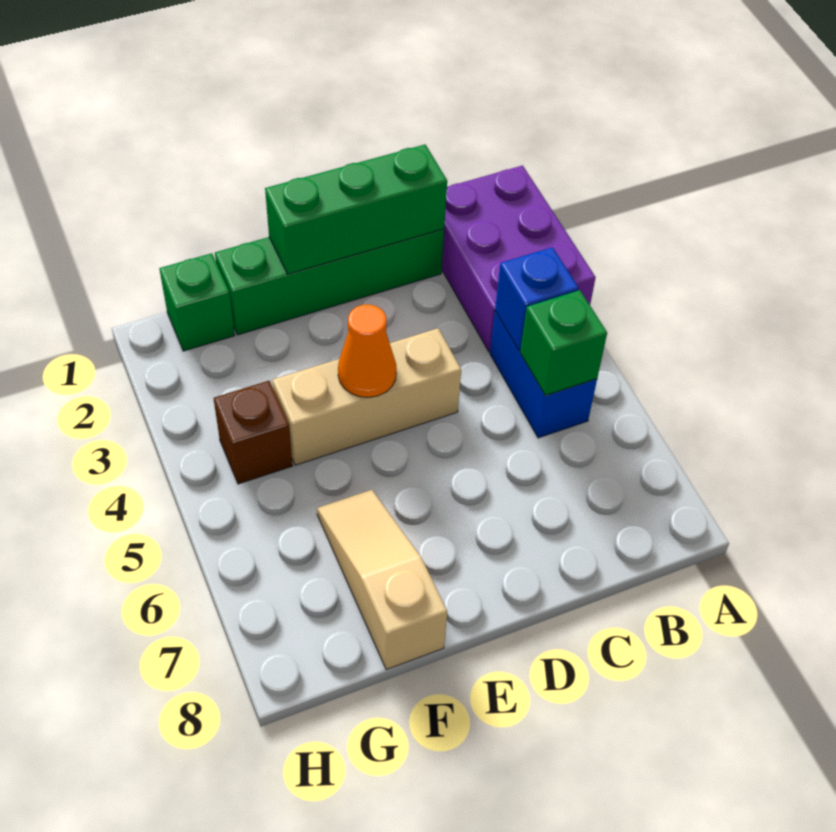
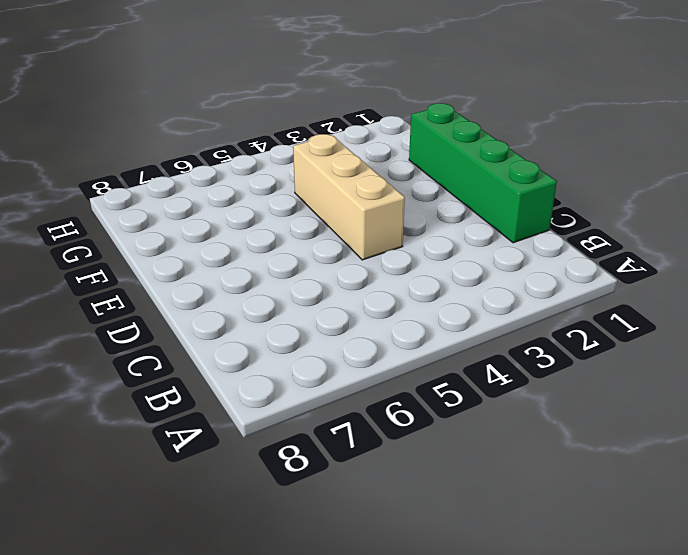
none -> purple brick A1:B3 level 1
none -> blue brick B4:B5 level 1

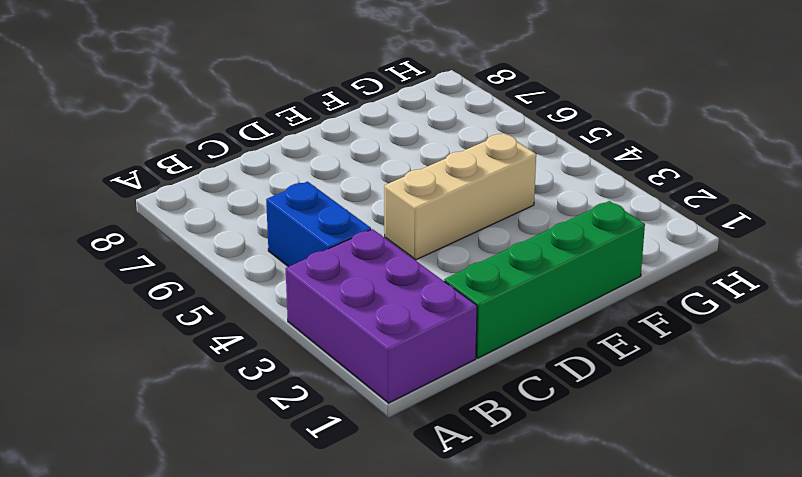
none -> tan slope F6:F8 level 1 top 8
none -> green brick G1 level 1

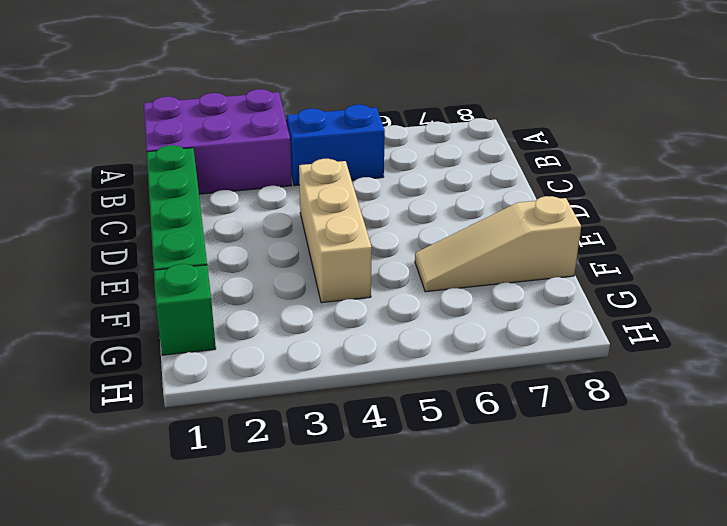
none -> brown brick G4 level 1
none -> blue brick B4 level 2

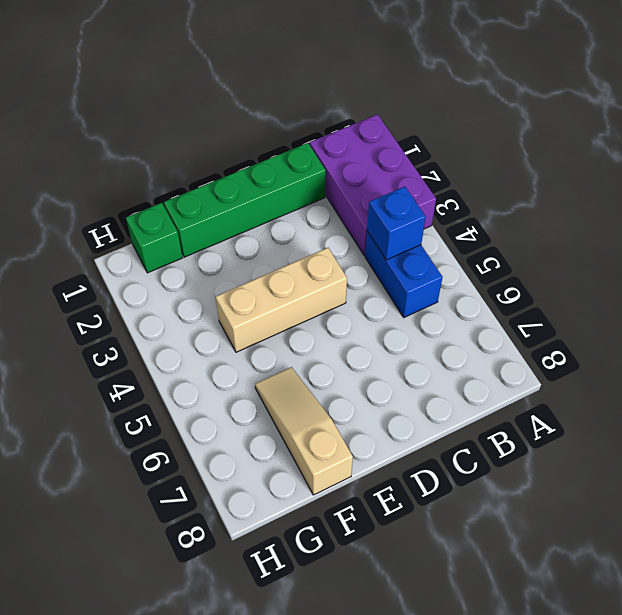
none -> brown brick G4 level 1
none -> green brick B5 level 2

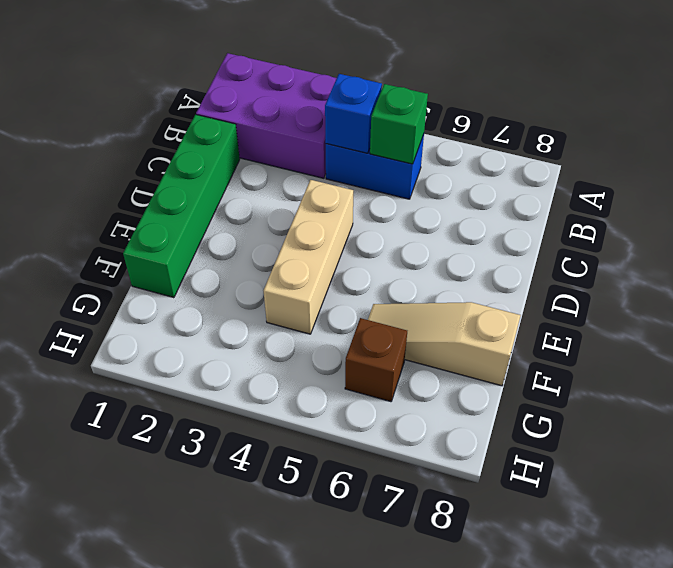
brown brick G6 level 1 -> brown brick G4 level 1
none -> green brick G1 level 1
none -> green brick C1:E1 level 2

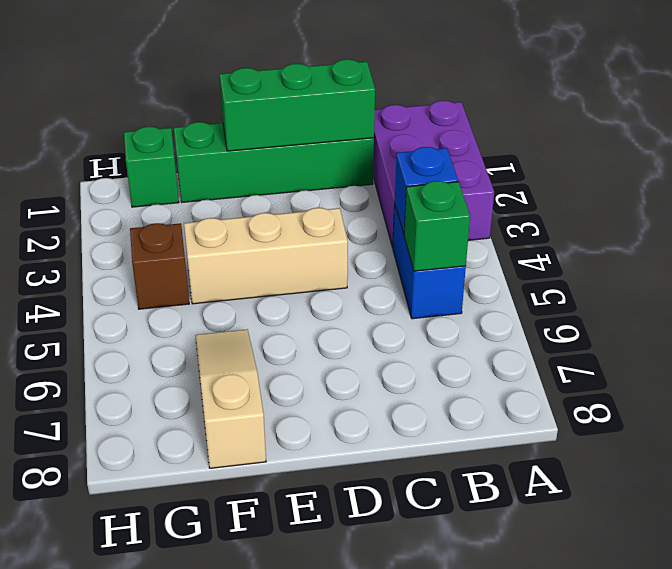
none -> orange cone E4 level 2

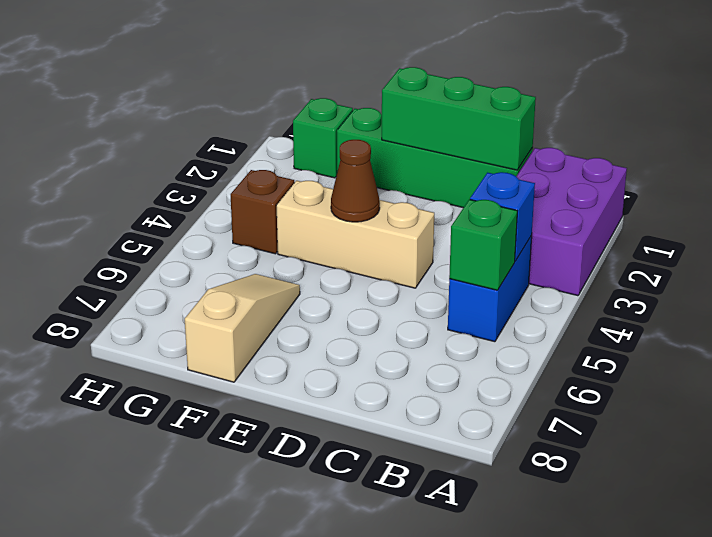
brown cone E4 level 2 -> orange cone E4 level 2

